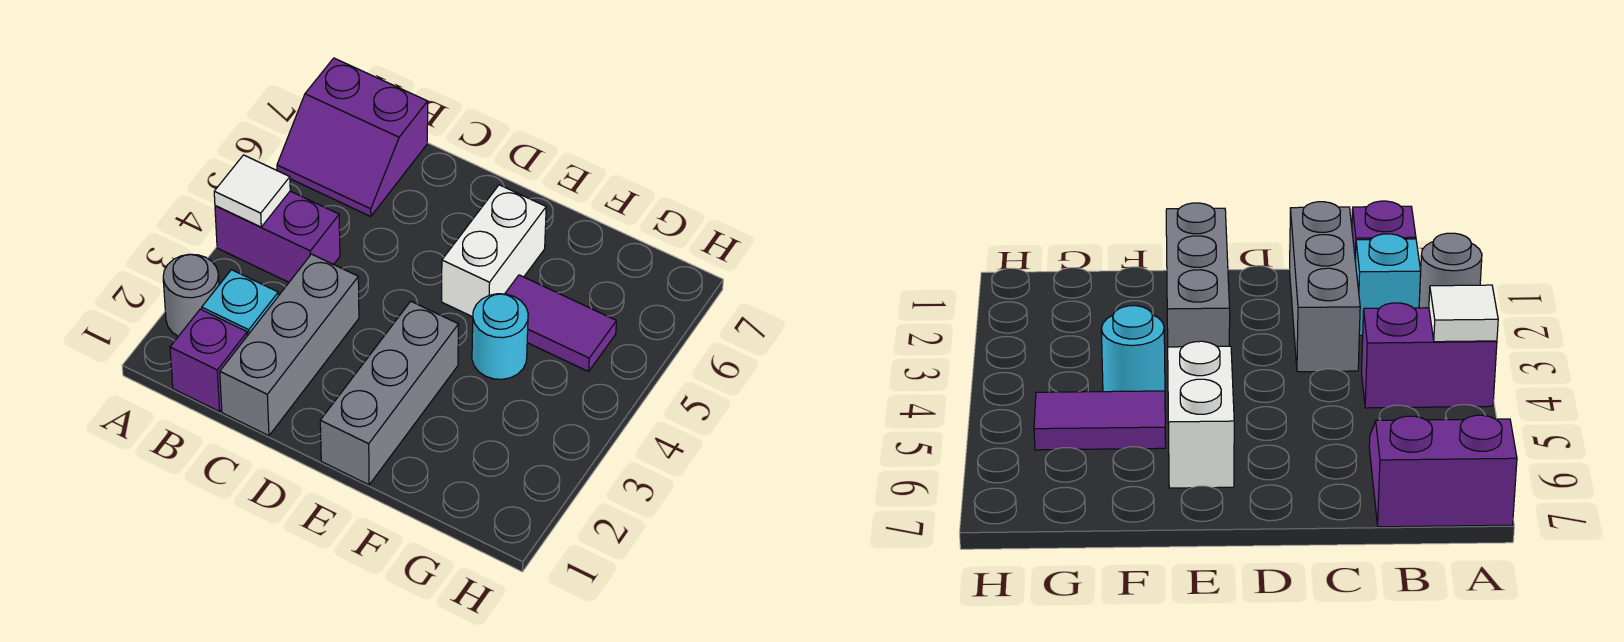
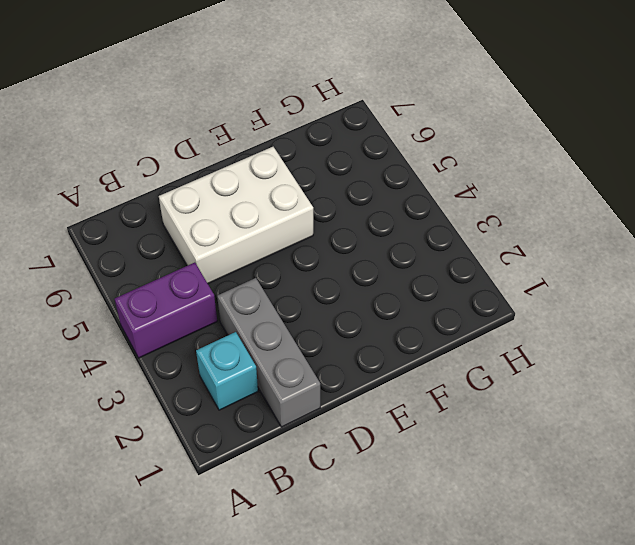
white brick C5:E6 level 1 -> white brick E5:E6 level 1
none -> grey round brick A2 level 1
none -> purple slope A6:B7 level 1 top 7

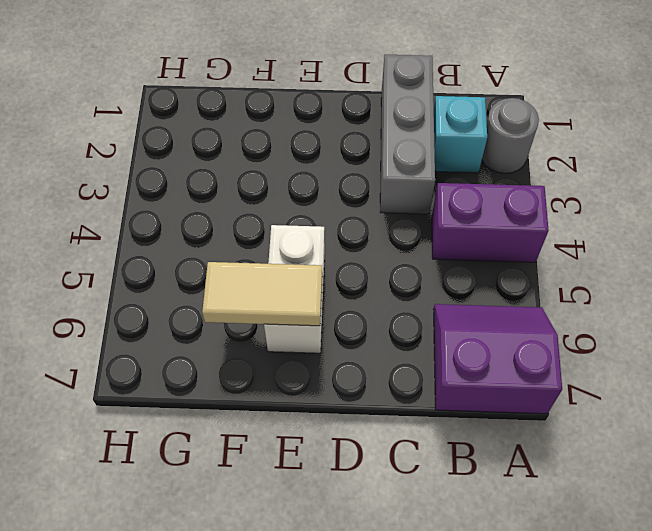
tan tile E6:F6 level 2 -> none
none -> purple brick B1 level 1
none -> grey brick E1:E3 level 1

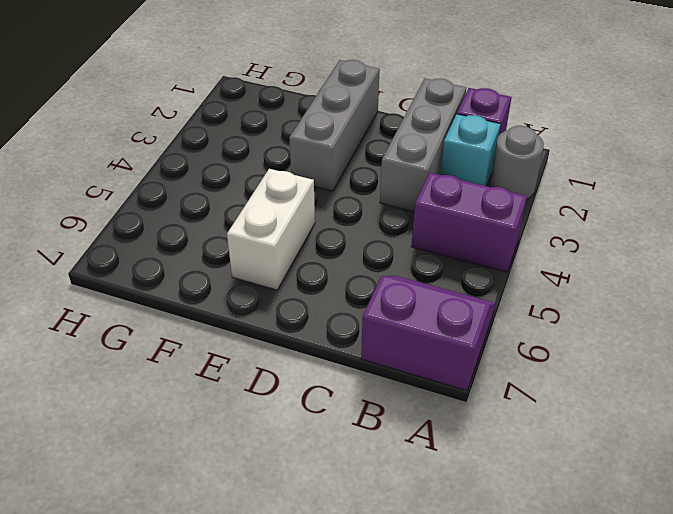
none -> cyan round brick F4 level 1
none -> purple tile F5:G5 level 1

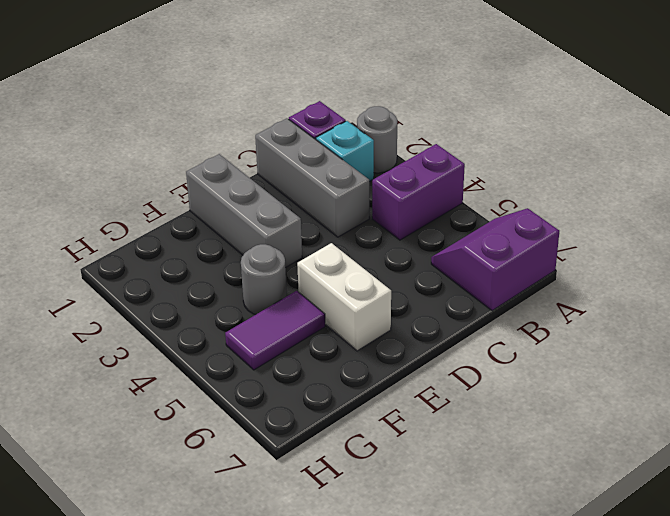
grey round brick F4 level 1 -> cyan round brick F4 level 1
none -> white tile A4 level 2

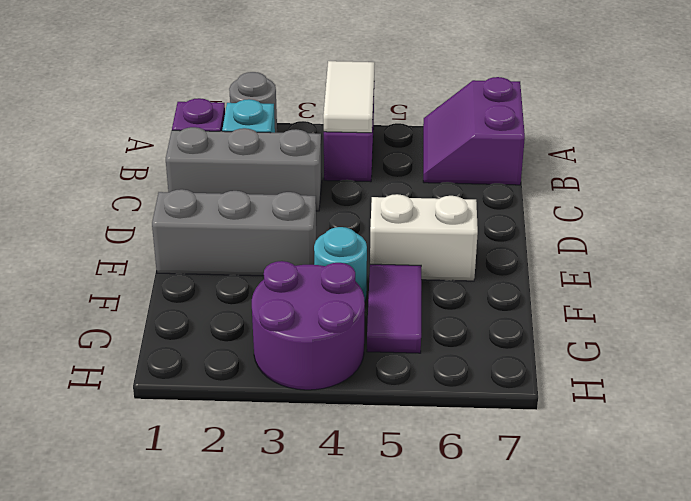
white tile A4:B4 level 2 -> white tile A4 level 2
purple round brick G3:H4 level 1 -> none

